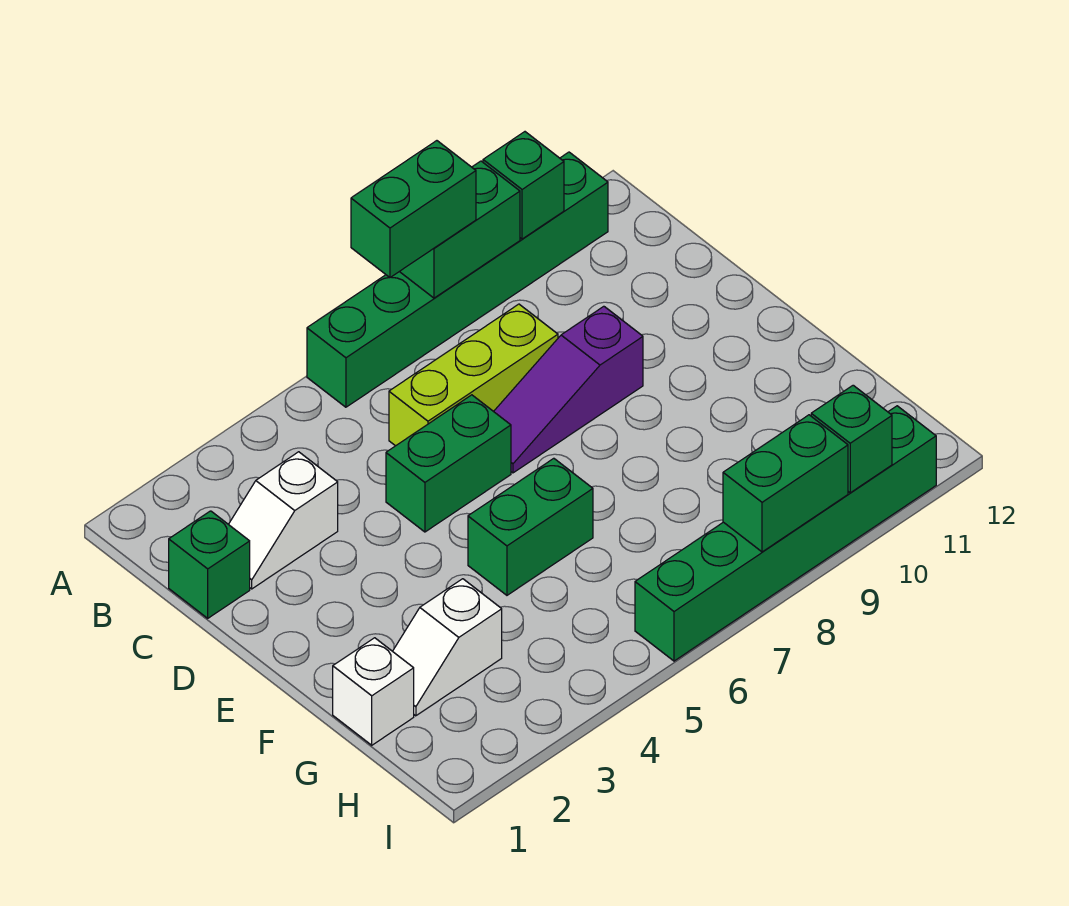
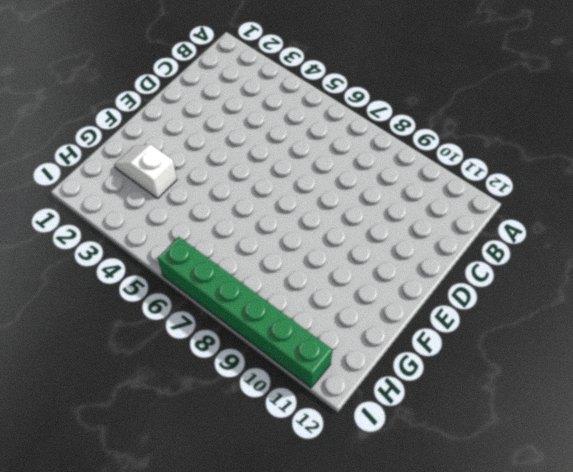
none -> green brick A6:A11 level 1
none -> green brick C1 level 1
none -> white slope C2:C3 level 1 top 3

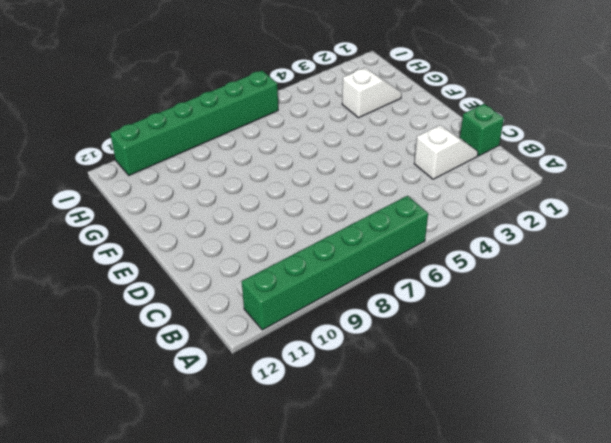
none -> lime brick C6:C8 level 1
none -> green brick D5:D6 level 1
none -> purple slope D7:D9 level 1 top 9

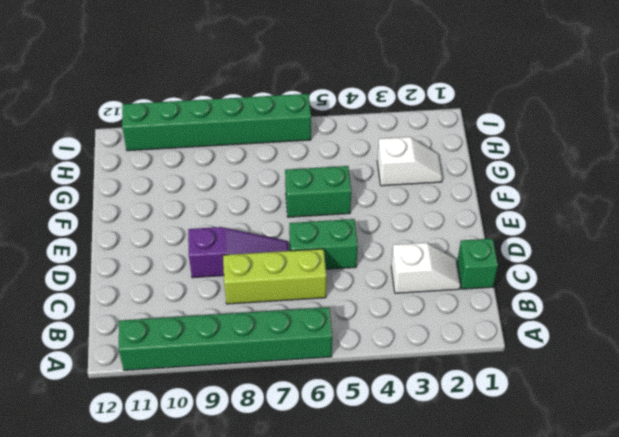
none -> white brick G1 level 1
none -> green brick A8:A9 level 2
none -> green brick A10 level 2

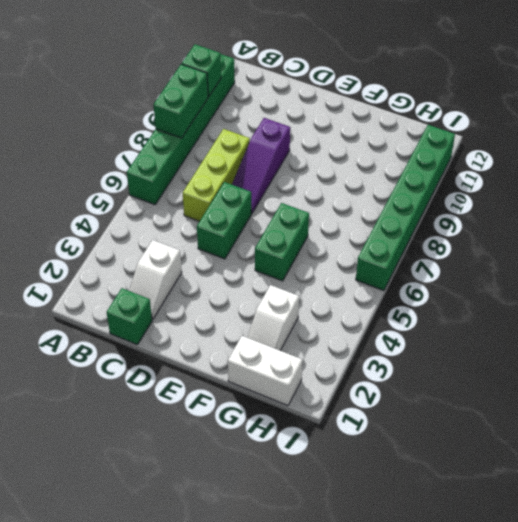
white brick G1:H1 level 1 -> white brick G1 level 1
none -> green brick I8:I9 level 2
none -> green brick I10 level 2
none -> green brick A7:A8 level 3

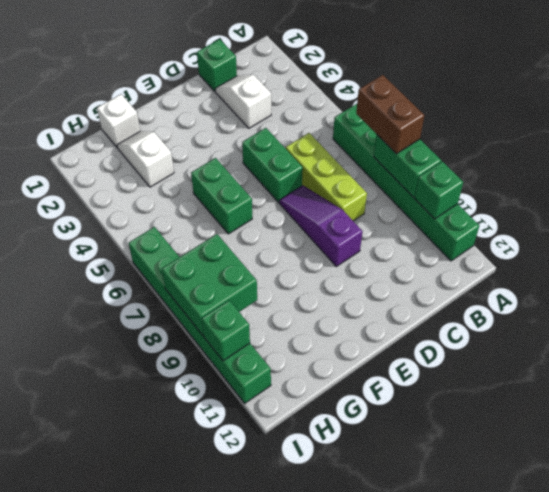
brown brick A7:A8 level 3 -> green brick A7:A8 level 3
green brick H8:I9 level 2 -> green brick I8:I9 level 2

